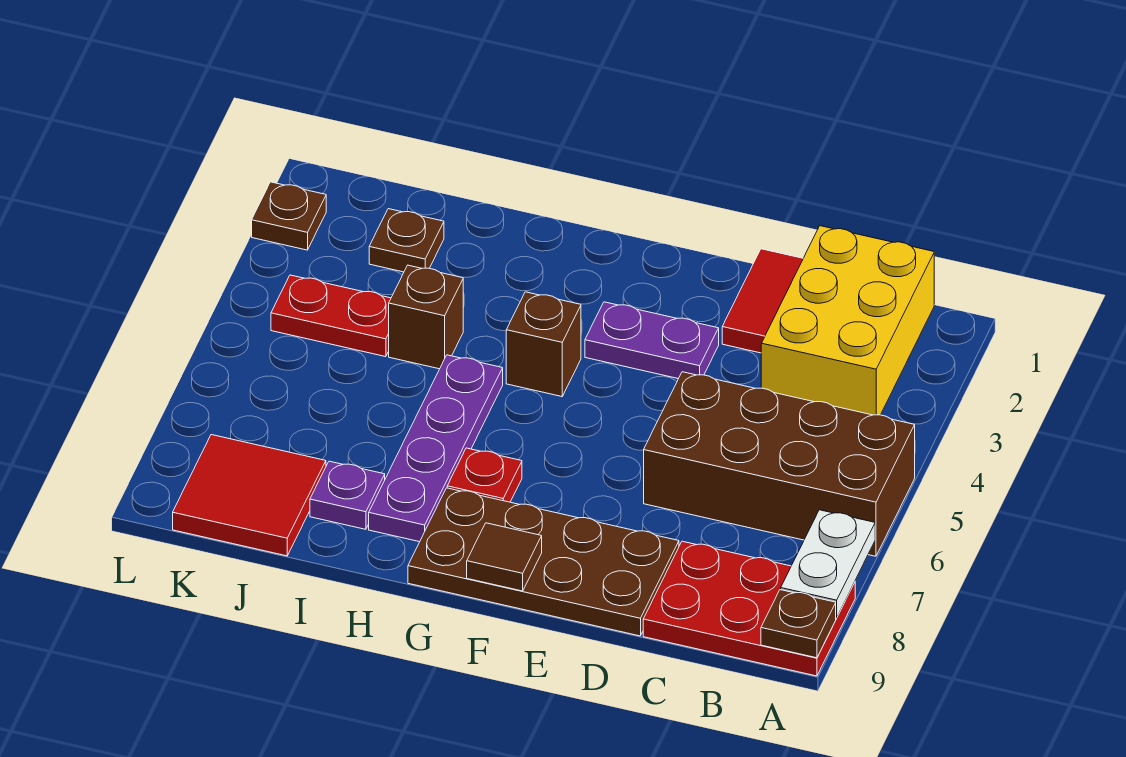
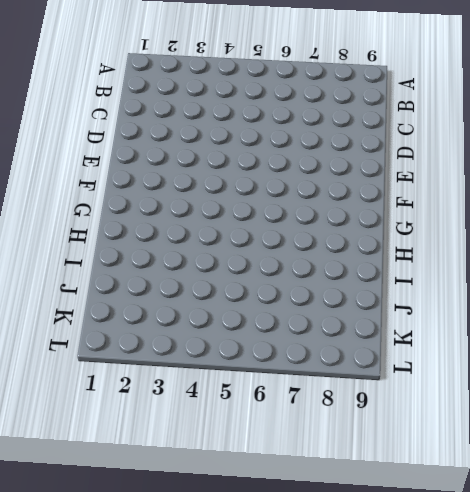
none -> brown brick A5:D6 level 1
none -> red plate A8:C9 level 1
none -> yellow brick B1:C3 level 1

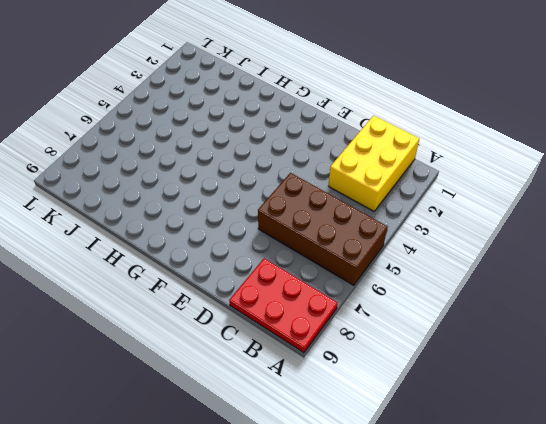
none -> red tile D1:D2 level 1
none -> brown plate D8:G9 level 1
none -> purple plate E3:F3 level 1

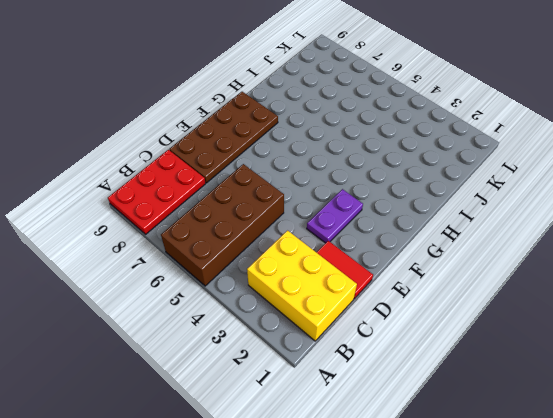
none -> brown brick G4 level 1
none -> red plate G7 level 1
none -> purple plate H5:H8 level 1

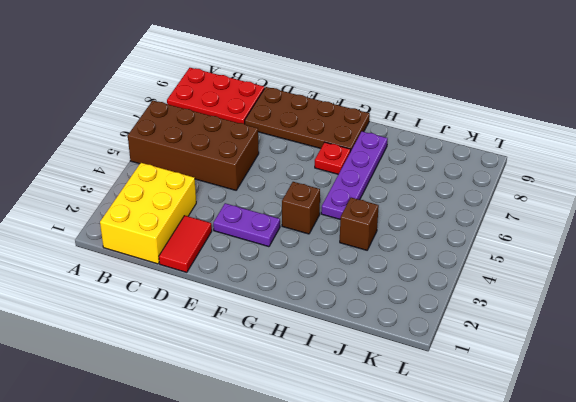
none -> purple plate I8 level 1
none -> brown plate J2 level 1
none -> red plate J4:K4 level 1

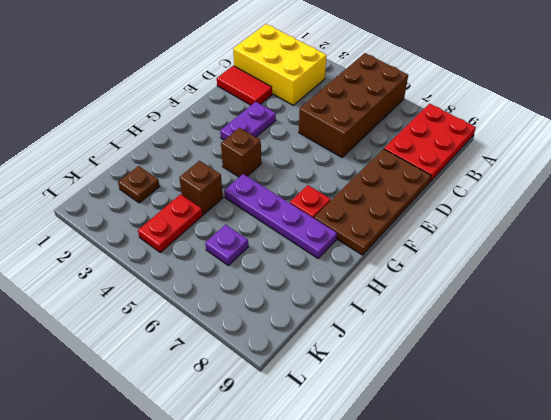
purple plate J6 level 1 -> purple plate I8 level 1
none -> red tile J8:K9 level 1
none -> brown plate L2 level 1
none -> white plate A7:A8 level 2

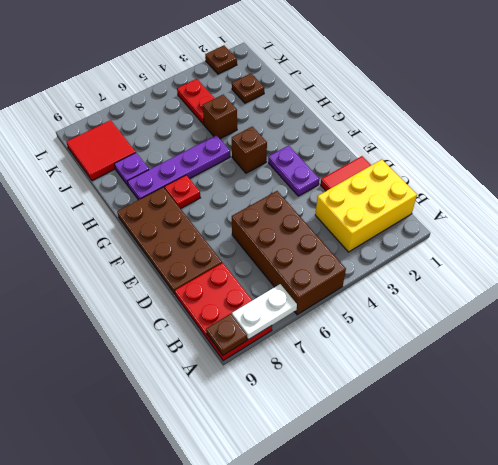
none -> brown tile F9 level 2

